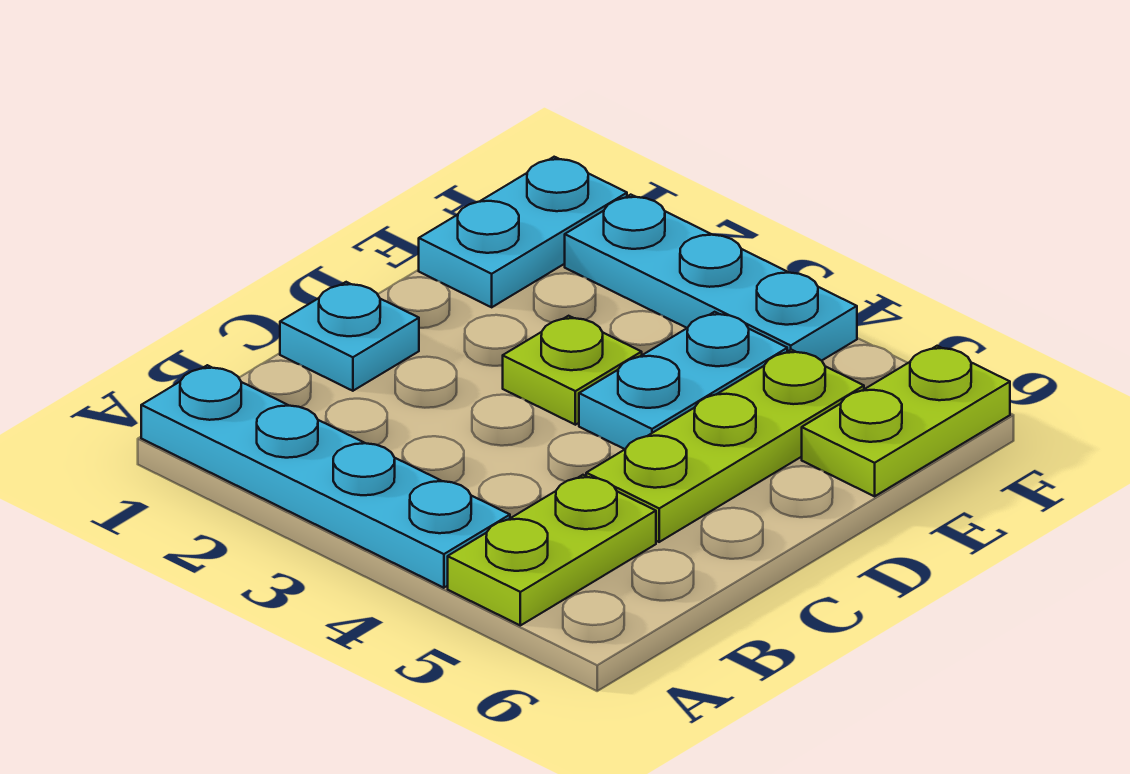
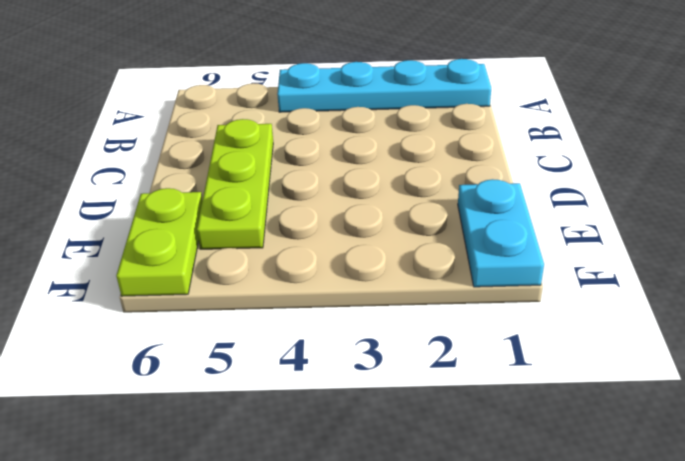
none -> lime plate A5:B5 level 1
none -> cyan plate C1 level 1

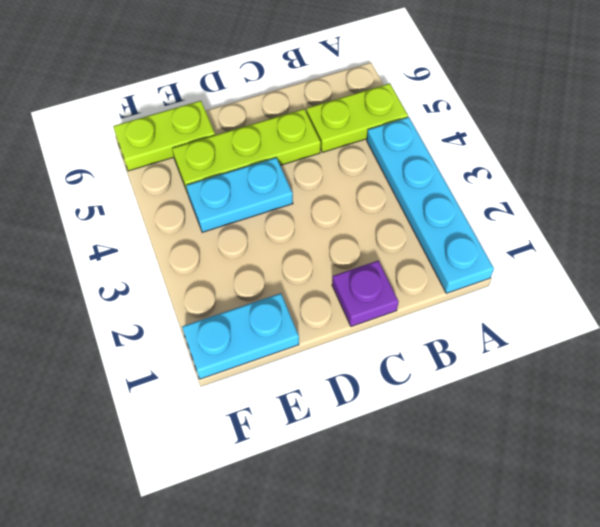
purple plate C1 level 1 -> cyan plate C1 level 1
none -> lime plate D3 level 1
none -> cyan plate F2:F4 level 1

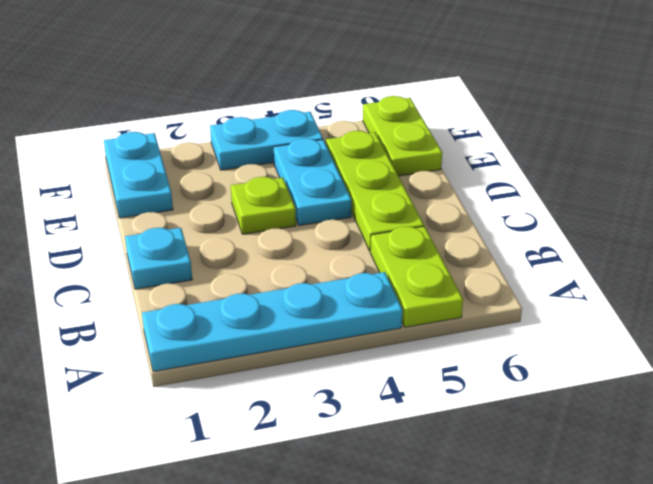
cyan plate F3:F4 level 1 -> cyan plate F2:F4 level 1

